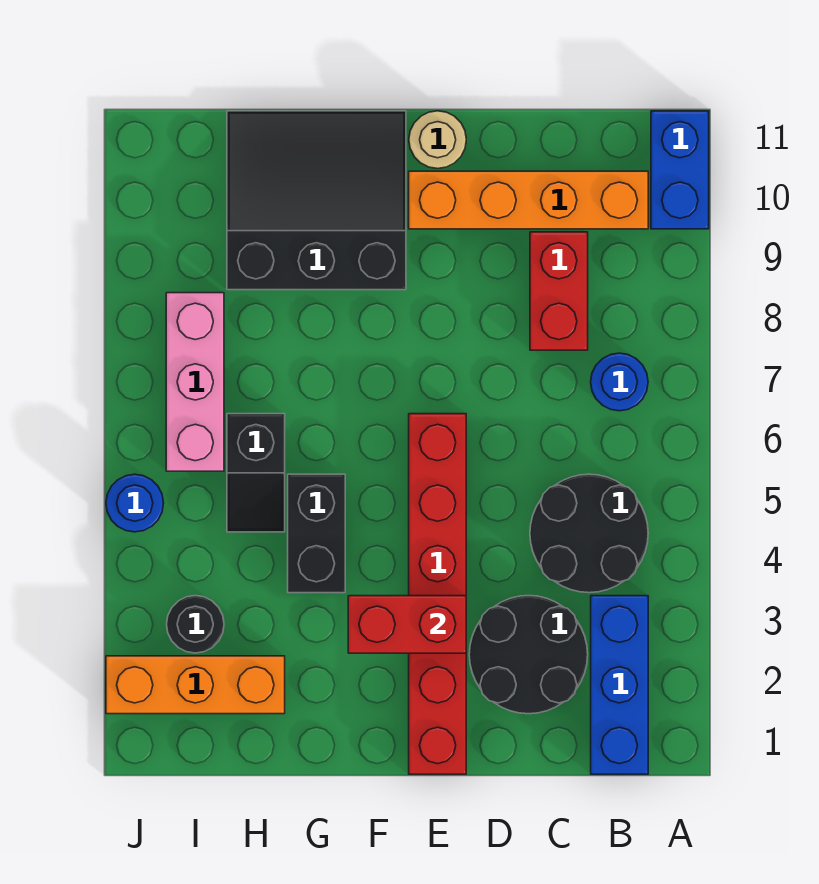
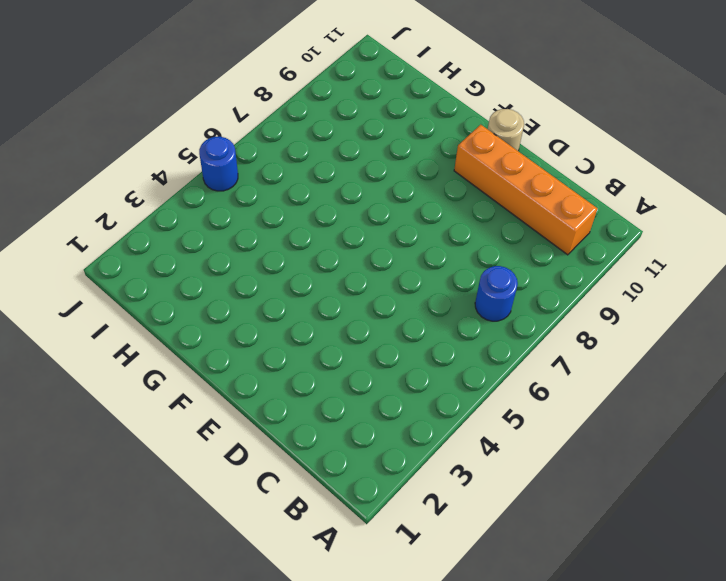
none -> blue brick A10:A11 level 1
none -> blue brick B1:B3 level 1
none -> black round brick B4:C5 level 1

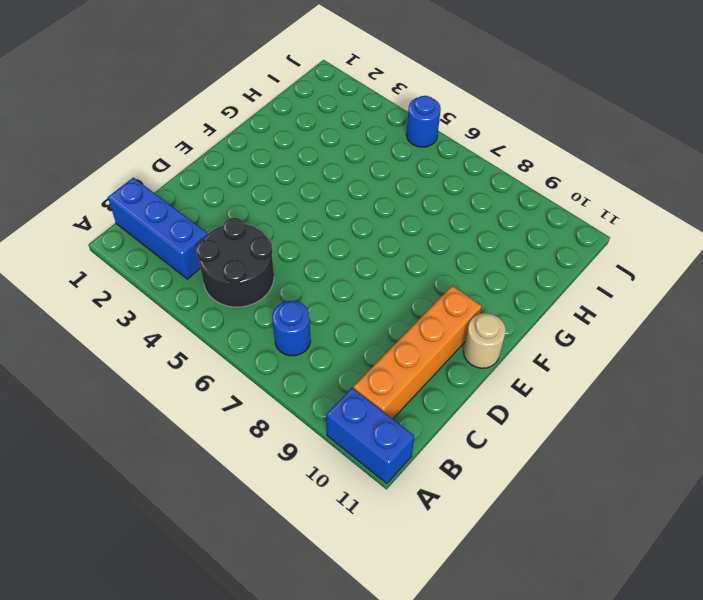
none -> black round brick C2:D3 level 1
none -> red brick C8:C9 level 1
none -> red brick E1:E6 level 1

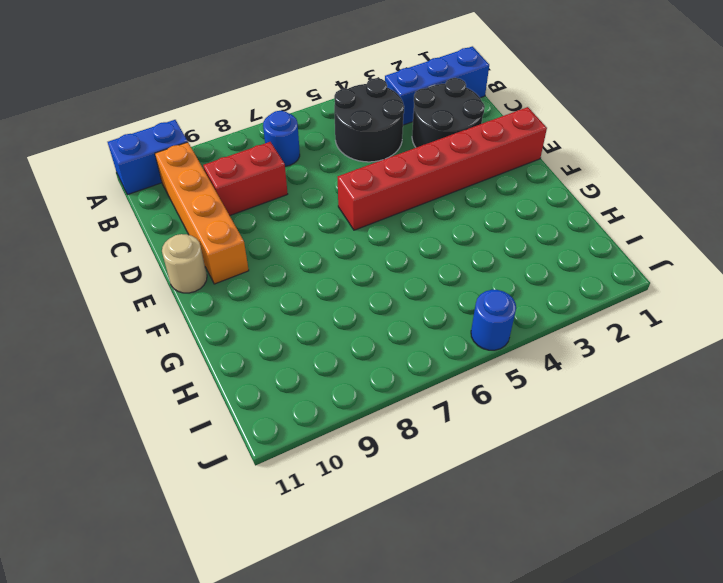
none -> black slope F9:H11 level 1 top 9
none -> black brick G4:G5 level 1
none -> orange brick H2:J2 level 1

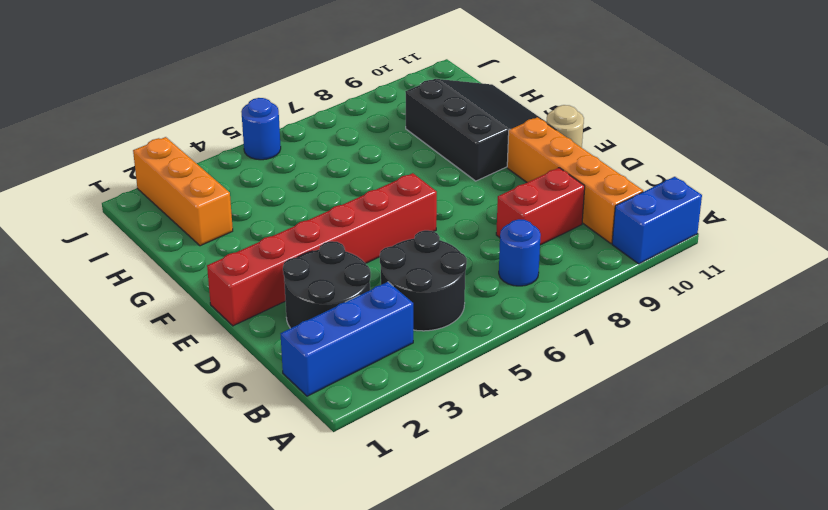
none -> black brick G4:G5 level 1
none -> black slope H5:H6 level 1 top 6
none -> black round brick I3 level 1

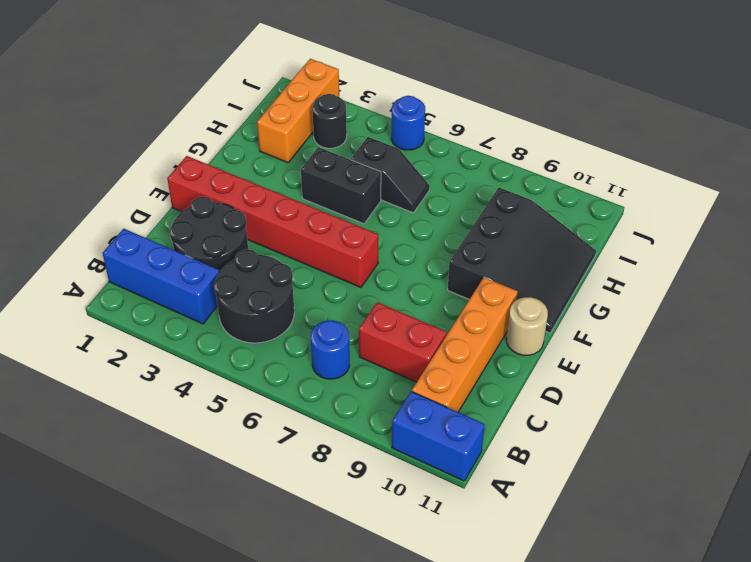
black slope H5:H6 level 1 top 5 -> black slope H5:H6 level 1 top 6
none -> pink brick I6:I8 level 1
none -> red brick E3:F3 level 2

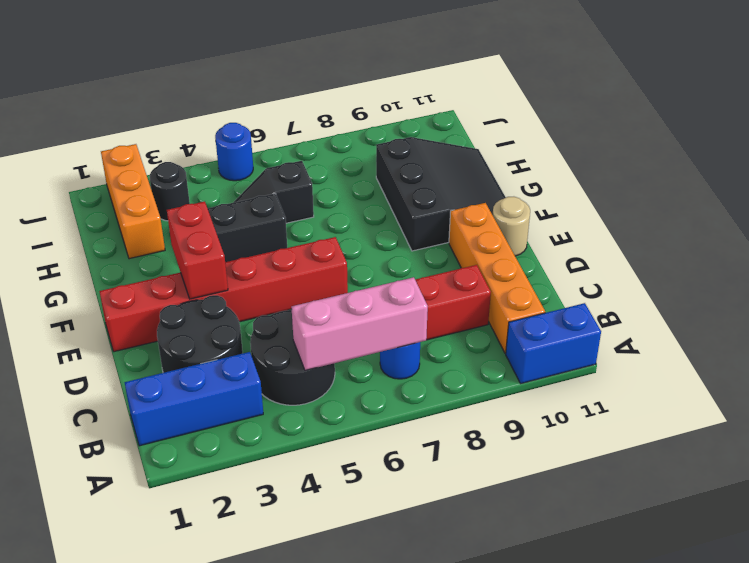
pink brick B5:B7 level 2 -> pink brick I6:I8 level 1

